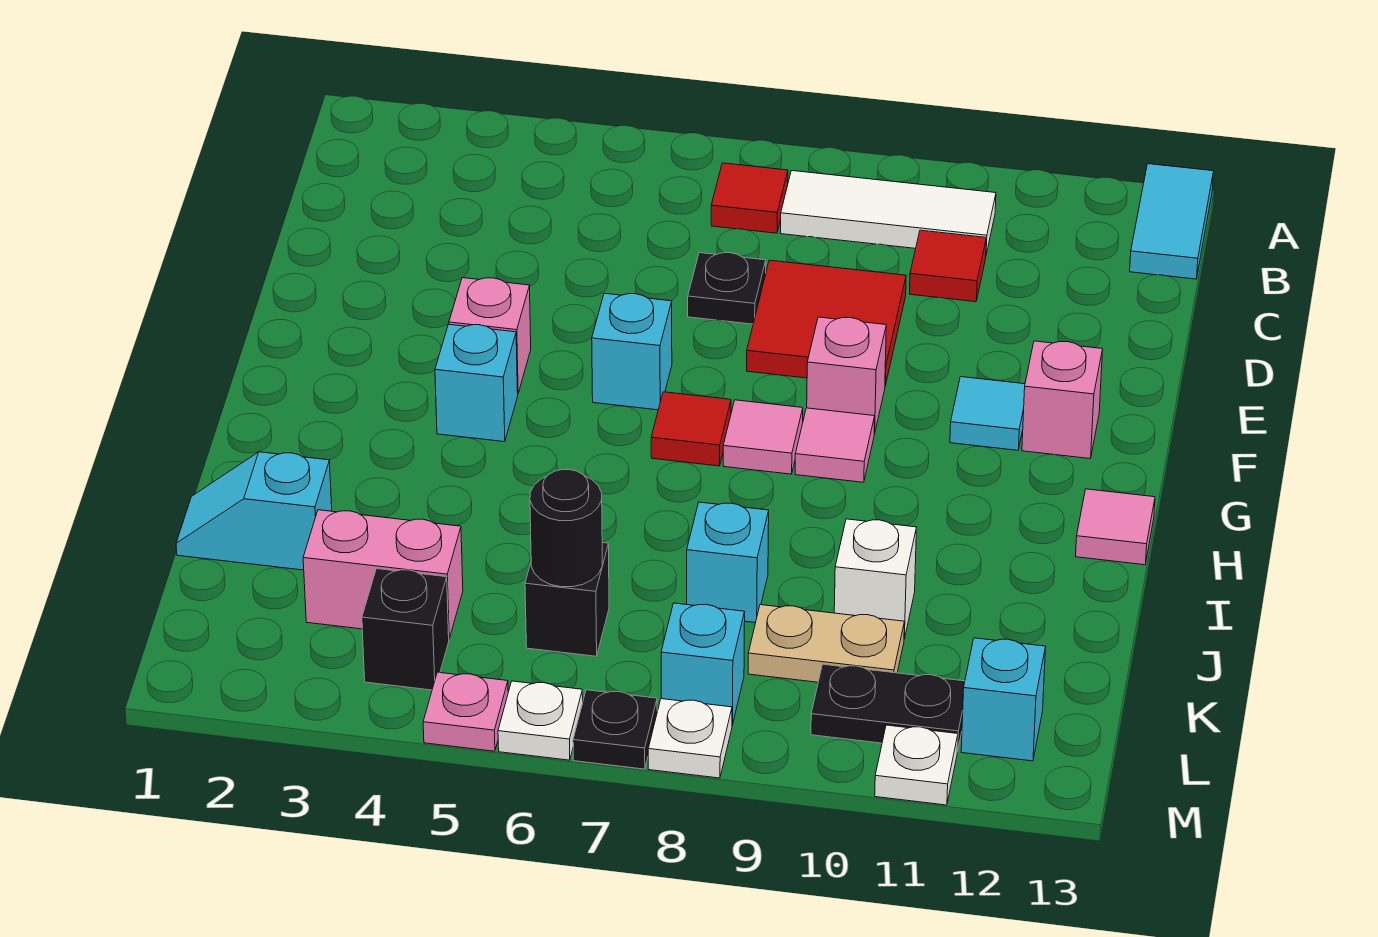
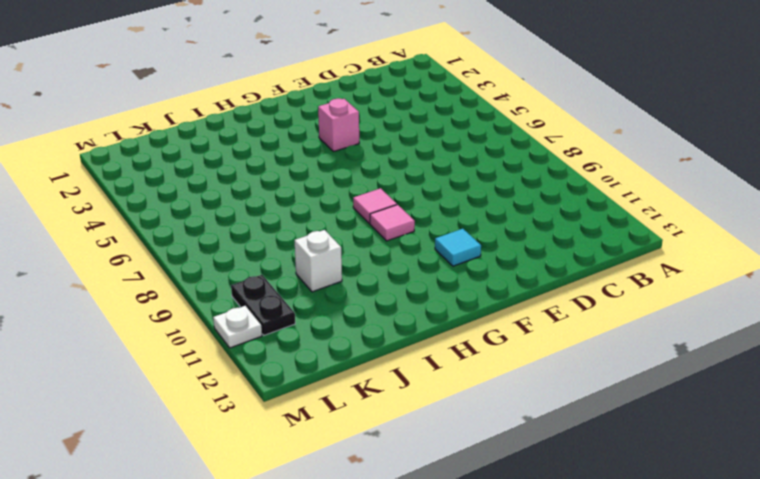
none -> cyan tile A13:B13 level 1
none -> red tile B7 level 1
none -> white tile B8:B10 level 1
none -> red tile C10 level 1

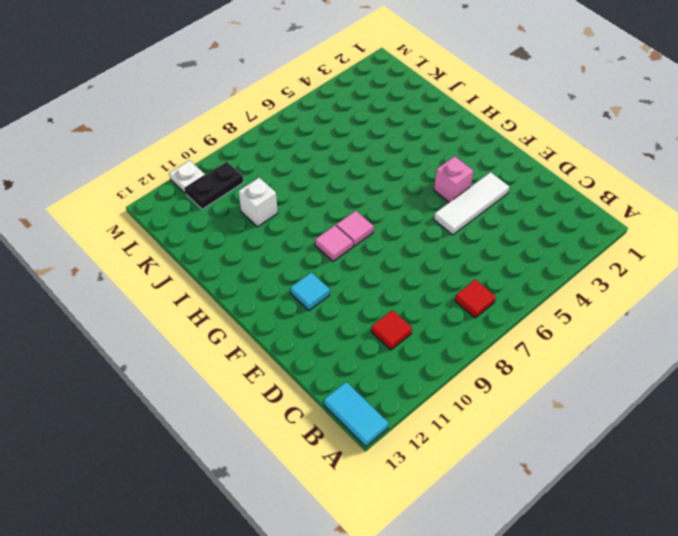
white tile E3:E5 level 1 -> white tile B8:B10 level 1
none -> black plate D7 level 1
none -> red tile D8:E9 level 1
none -> cyan brick F6 level 1
none -> pink brick F9 level 1

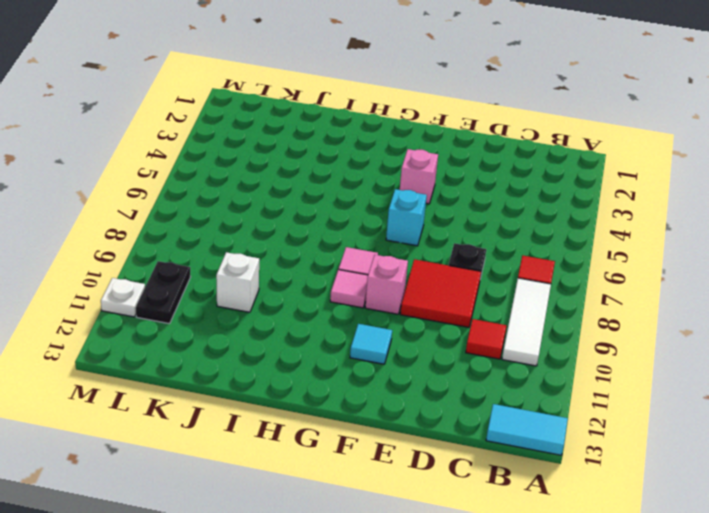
none -> pink brick F12 level 1
none -> cyan brick G4 level 1
none -> red tile G7 level 1
none -> pink tile H13 level 1

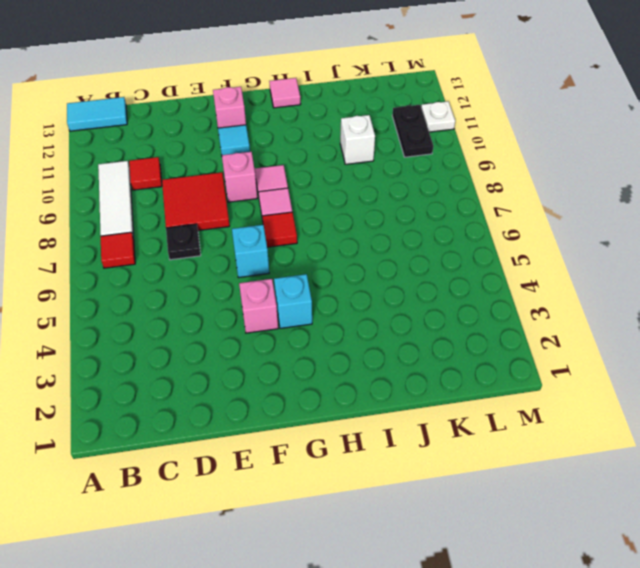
none -> cyan slope J1:J2 level 1 top 2
none -> cyan brick J8 level 1
none -> pink brick K3:K4 level 1
none -> black brick K6 level 1

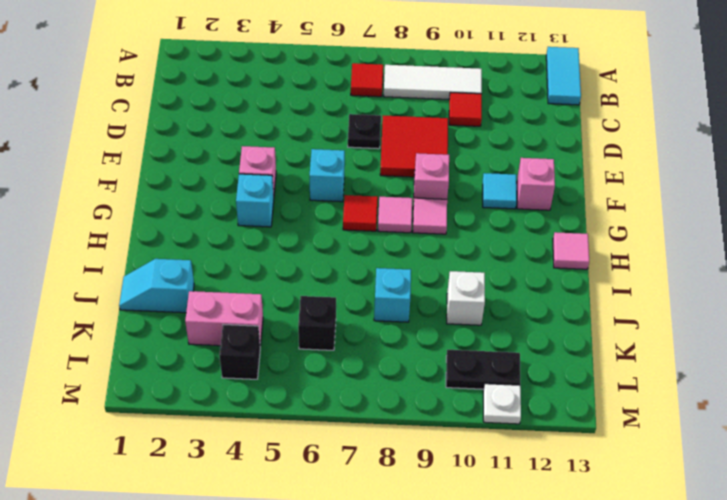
none -> tan plate K9:K10 level 1
none -> cyan brick L8 level 1
none -> cyan brick L12 level 1
none -> pink plate M5 level 1

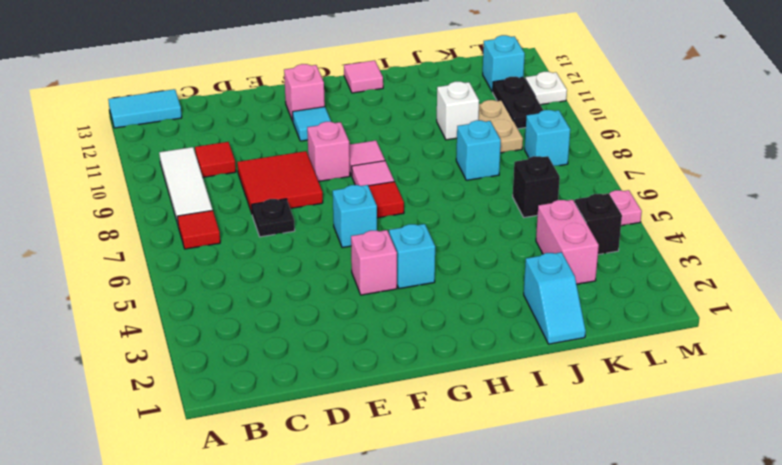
none -> white plate M6 level 1
none -> black plate M7 level 1
none -> white plate M8 level 1
none -> black round brick K6 level 2

